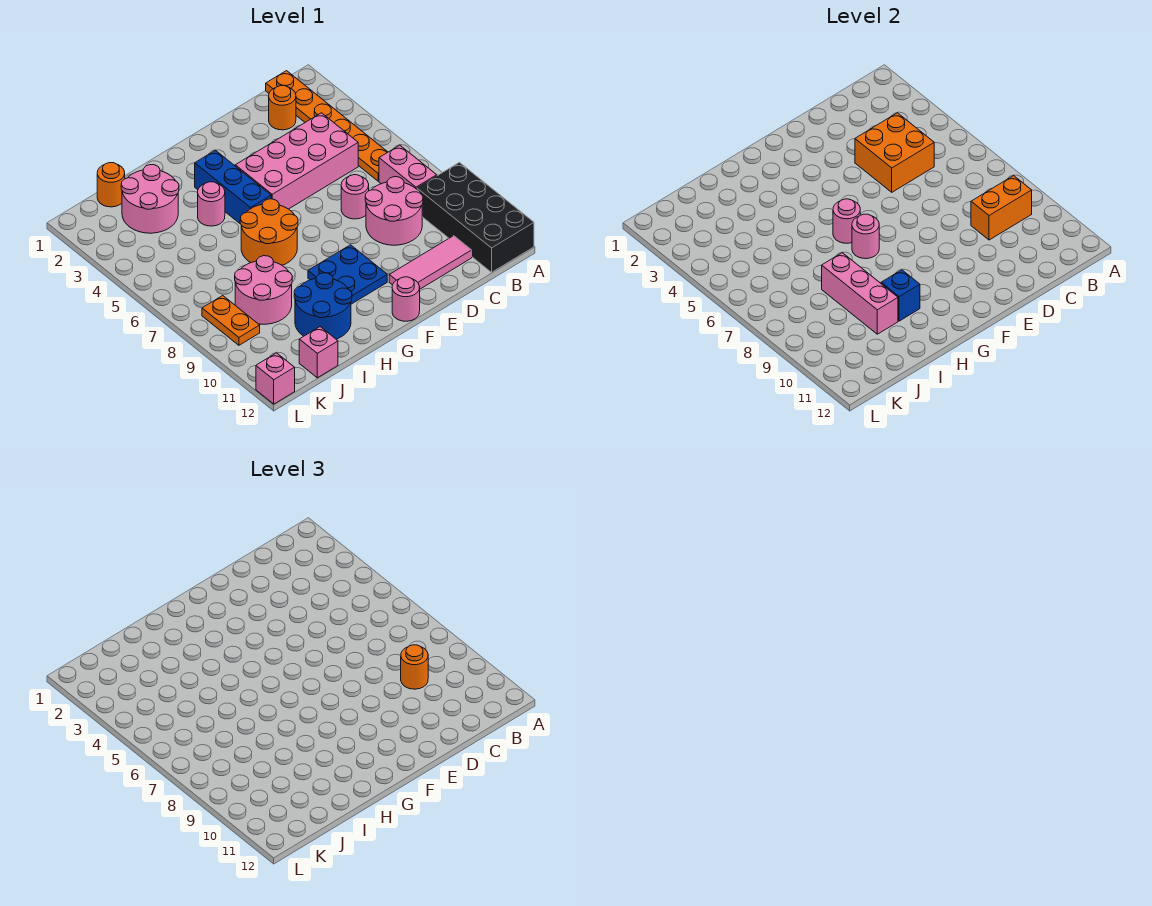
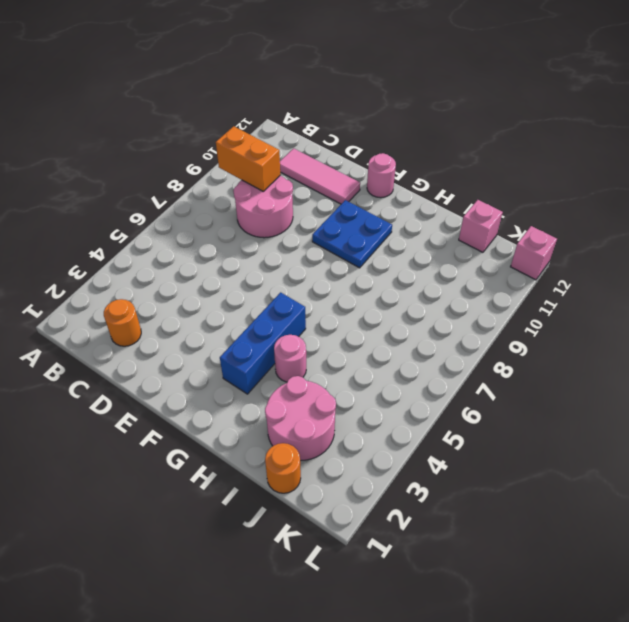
none -> black brick A9:B12 level 1
none -> orange plate B1:B6 level 1
none -> pink brick B7:B8 level 1

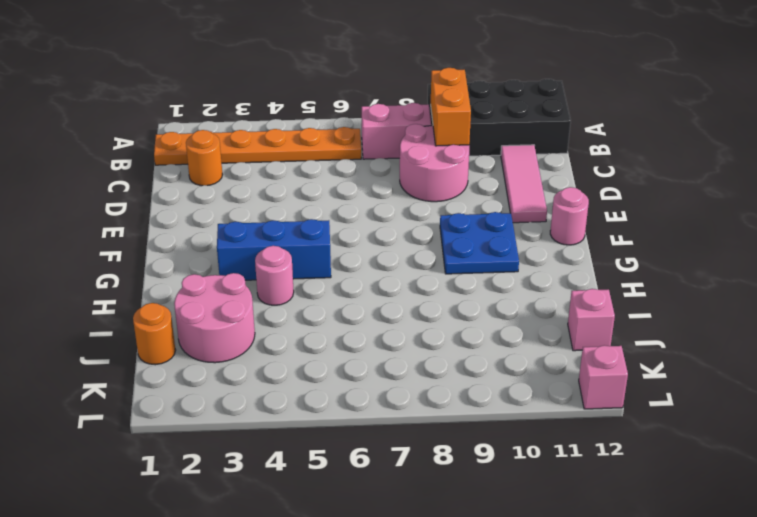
none -> pink brick C4:F5 level 1
none -> pink round brick D7 level 1
none -> orange round brick G6:H7 level 1

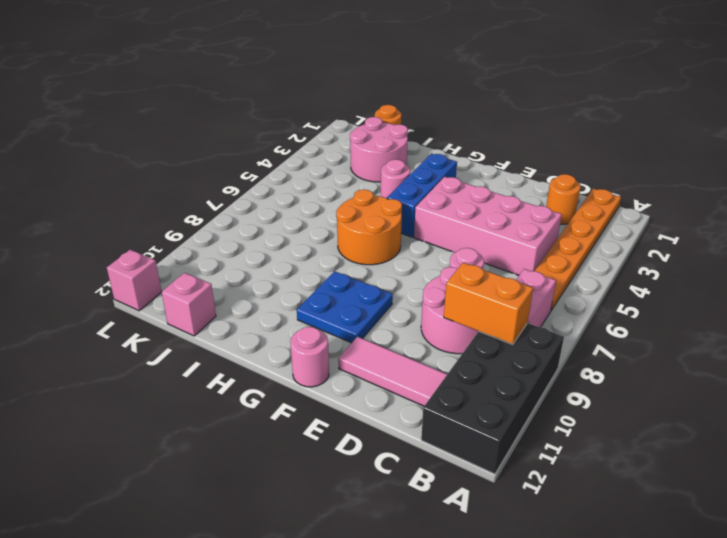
none -> blue round brick H10:I11 level 1
none -> pink round brick I8:J9 level 1
none -> orange plate K8:K9 level 1

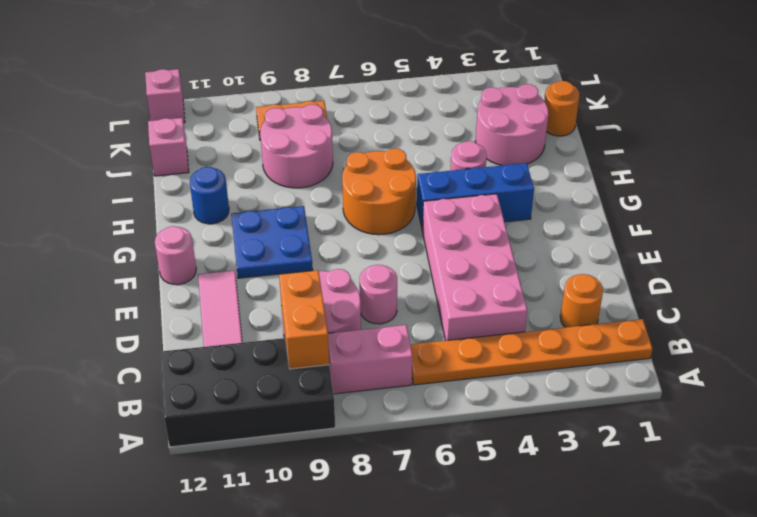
blue round brick H11 level 1 -> blue round brick H10:I11 level 1
none -> orange brick C4:D5 level 2
none -> pink round brick G6 level 2
none -> pink round brick G7 level 2

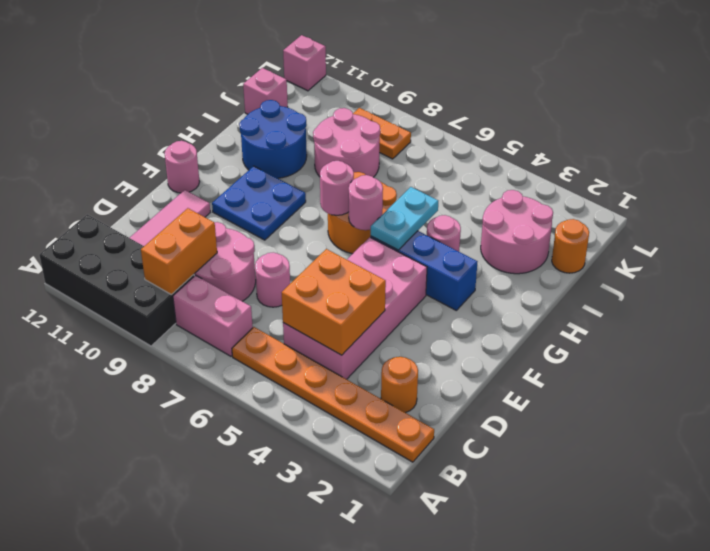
cyan plate G5:H5 level 2 -> none
none -> blue brick H10 level 2
none -> pink brick I8:I10 level 2
none -> orange round brick C9 level 3

